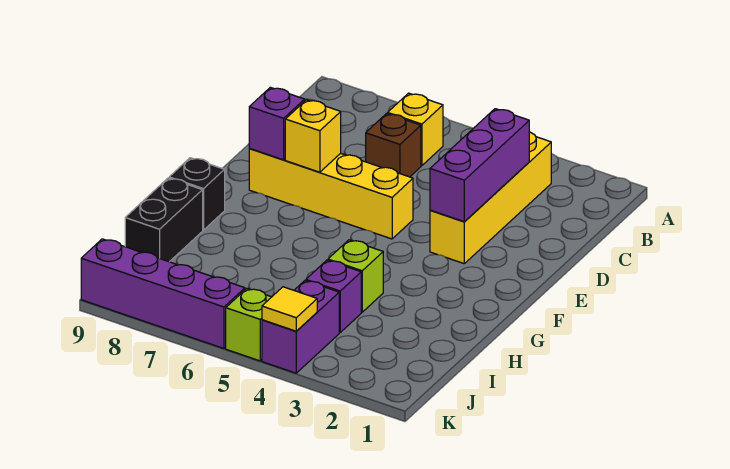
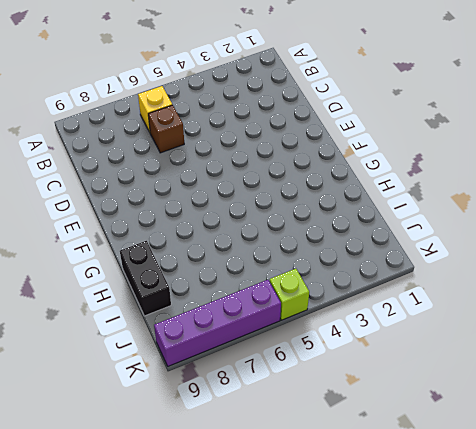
none -> yellow brick B3:E3 level 1
none -> yellow brick E5:E8 level 1
none -> black brick G9 level 1

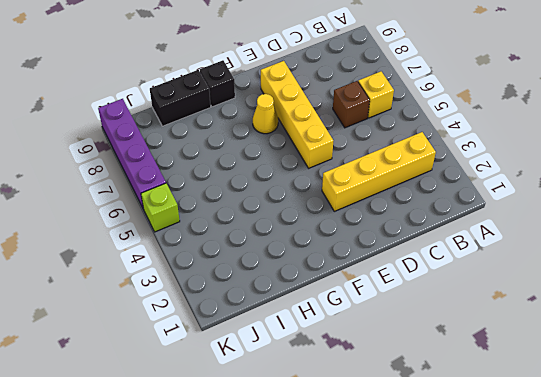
yellow cone F7 level 1 -> none
none -> lime brick H4 level 1
none -> purple brick I4 level 1
none -> purple brick J4:K4 level 1

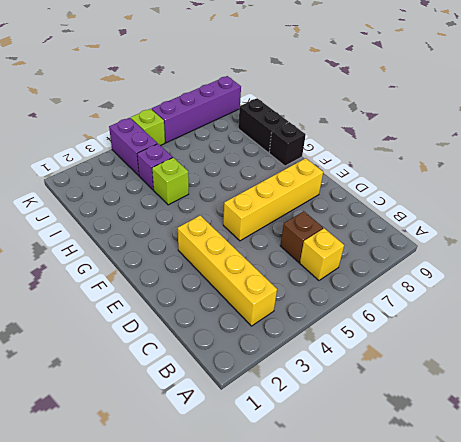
none -> purple brick C3:E3 level 2
none -> yellow brick E7 level 2
none -> purple brick E8 level 2

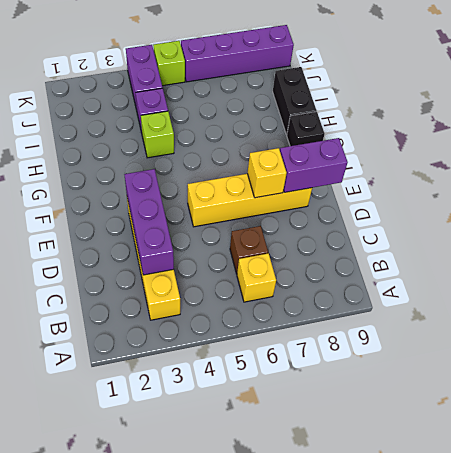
purple brick E8:E9 level 2 -> purple brick E8 level 2
none -> yellow tile K4 level 2

